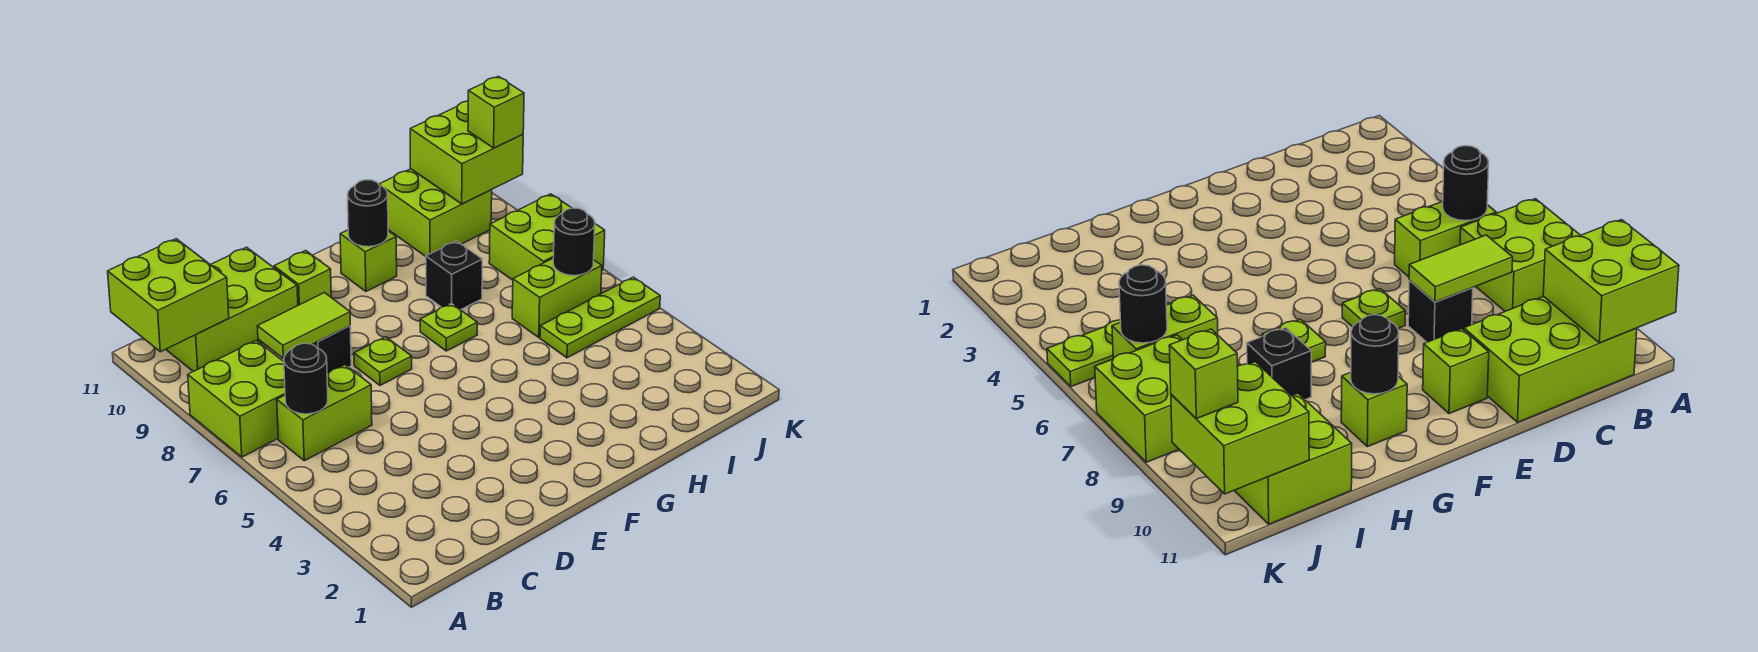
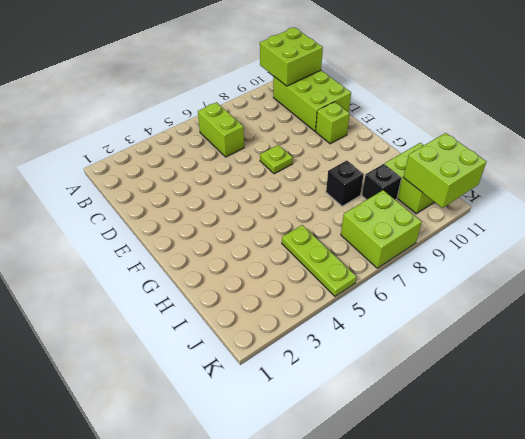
black brick I9 level 1 -> black brick D8 level 1
none -> lime brick A7:B8 level 1
none -> lime plate G7 level 1
none -> lime brick G10 level 1

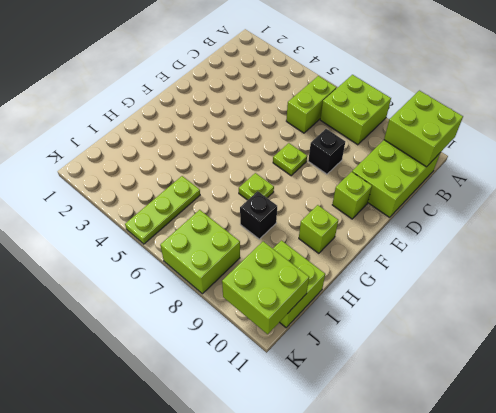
none -> lime brick I6:J6 level 1
none -> black round brick B6 level 2
none -> lime tile C8:D8 level 2

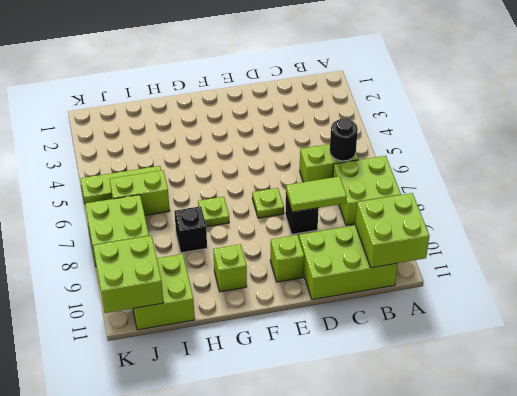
none -> black round brick G10 level 2
none -> black round brick J6 level 2
none -> lime brick K10 level 3

